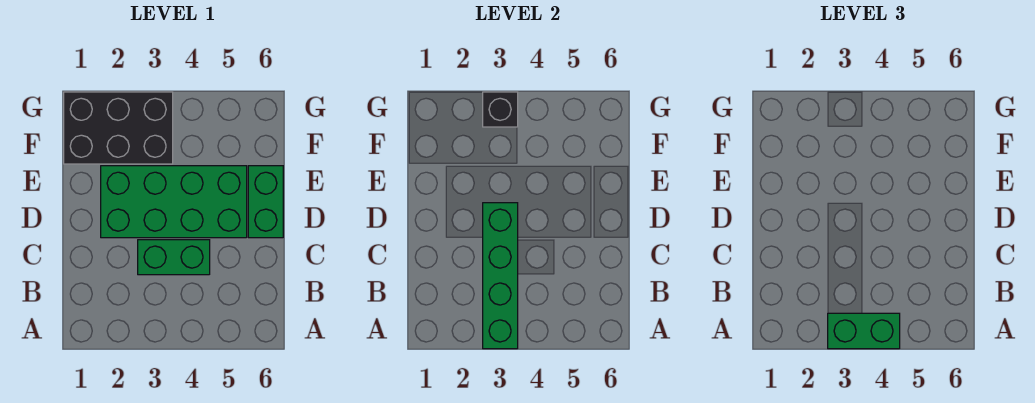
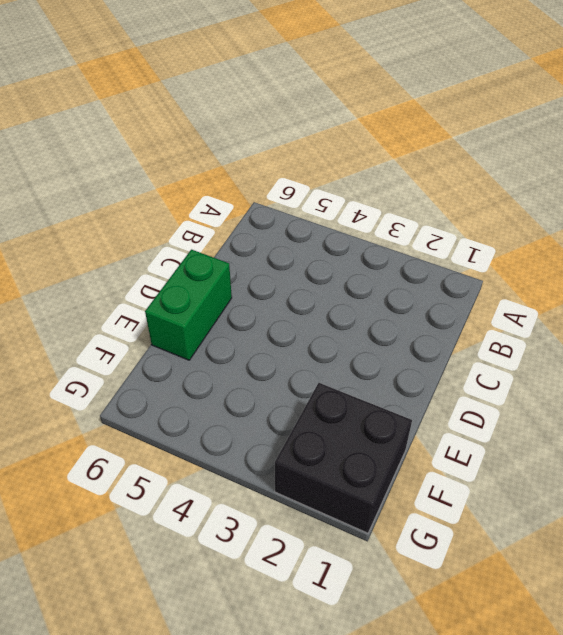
black brick F1:G2 level 1 -> black brick F1:G3 level 1
none -> green brick C3:C4 level 1
none -> green brick D2:E5 level 1

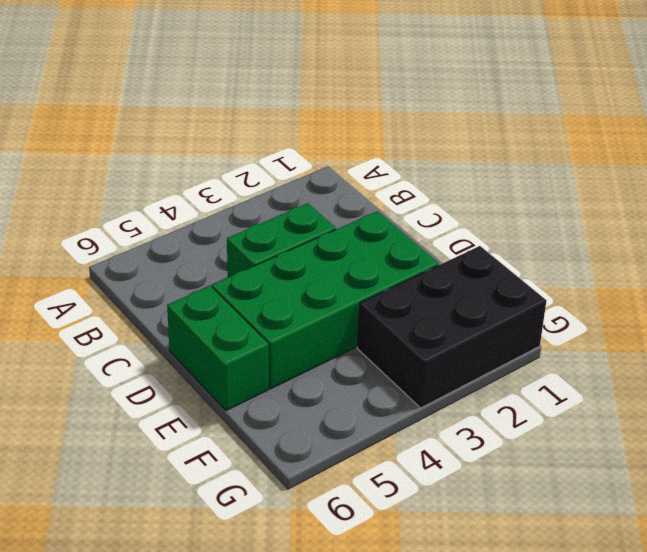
none -> green brick A3:D3 level 2
none -> black brick G3 level 2

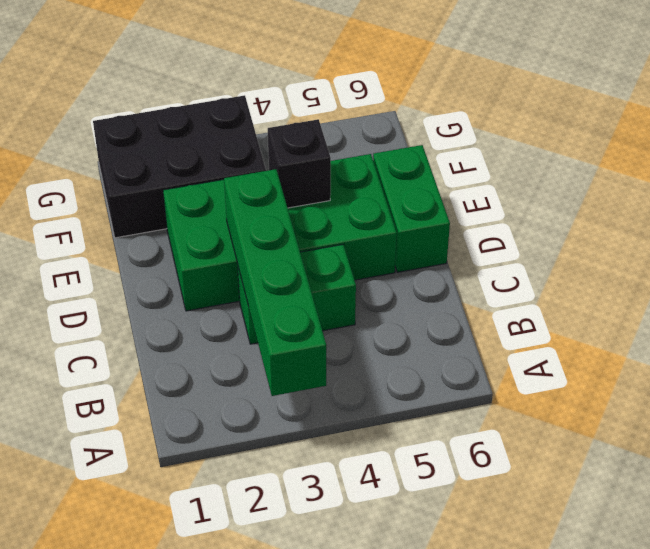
black brick E4 level 2 -> black brick G3 level 2
none -> green brick A3:A4 level 3

